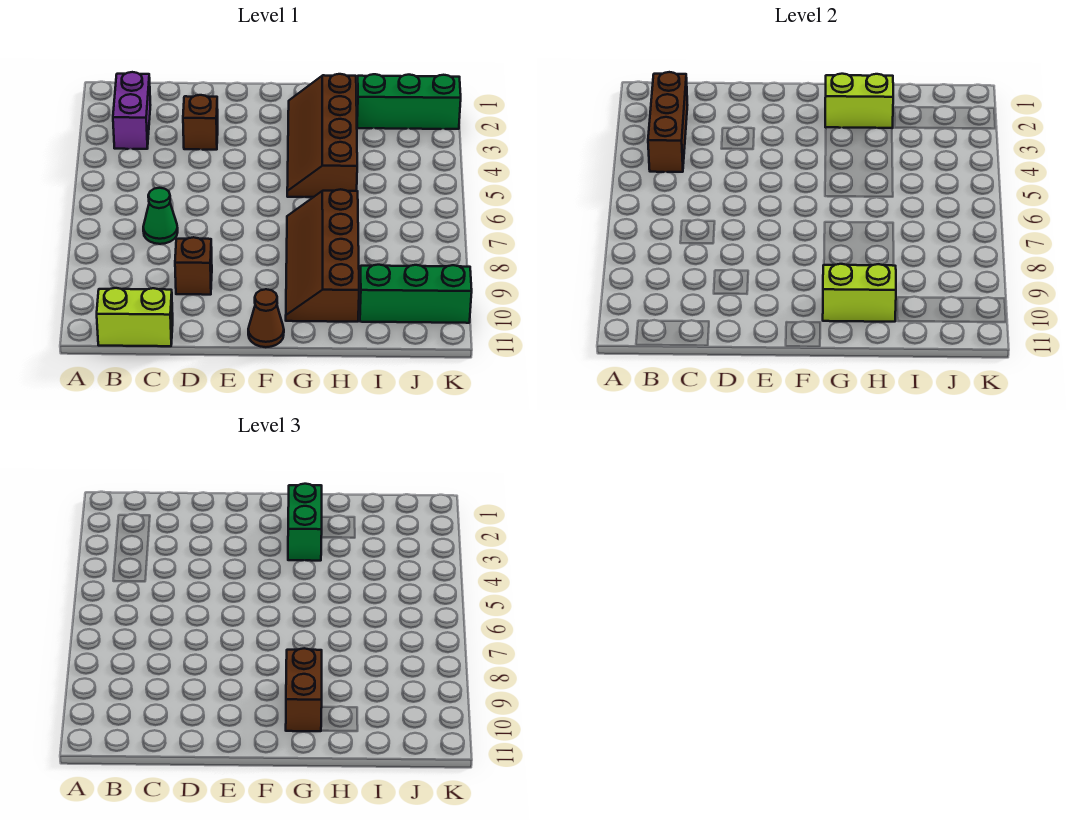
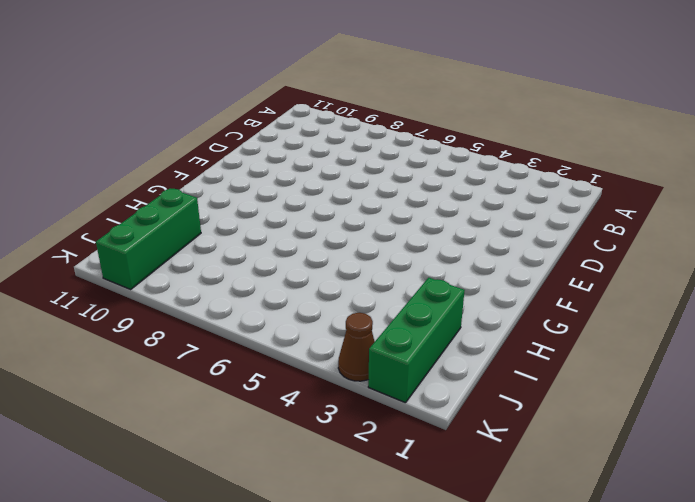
brown cone K3 level 1 -> brown cone F11 level 1
none -> purple brick B2:B3 level 1
none -> lime brick B11:C11 level 1
none -> green cone C7 level 1

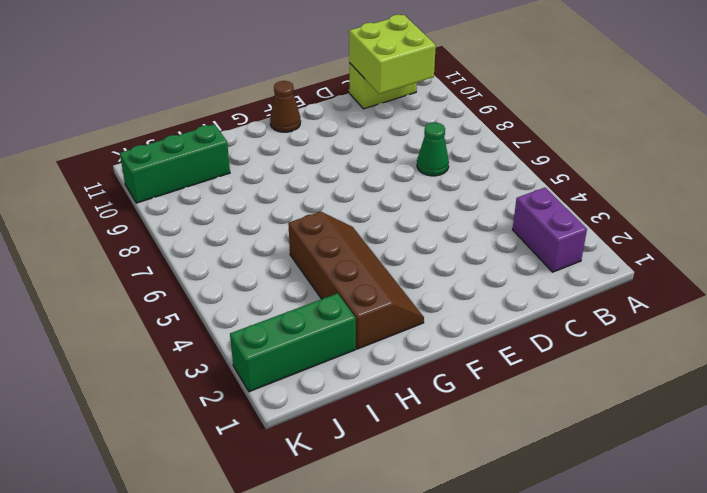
lime brick B10:C11 level 2 -> none
none -> brown brick D3 level 1
none -> brown brick D9 level 1
none -> brown slope G7:H10 level 1 top H

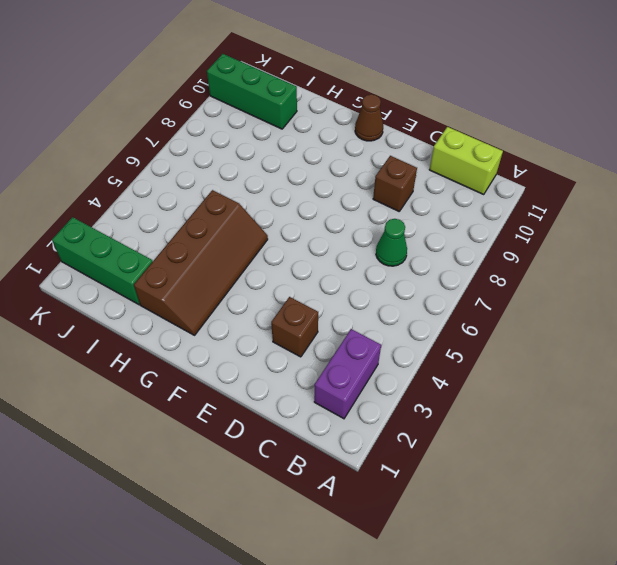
none -> brown slope G7:H10 level 1 top H
none -> brown brick B2:B4 level 2
none -> lime brick G2:H2 level 2

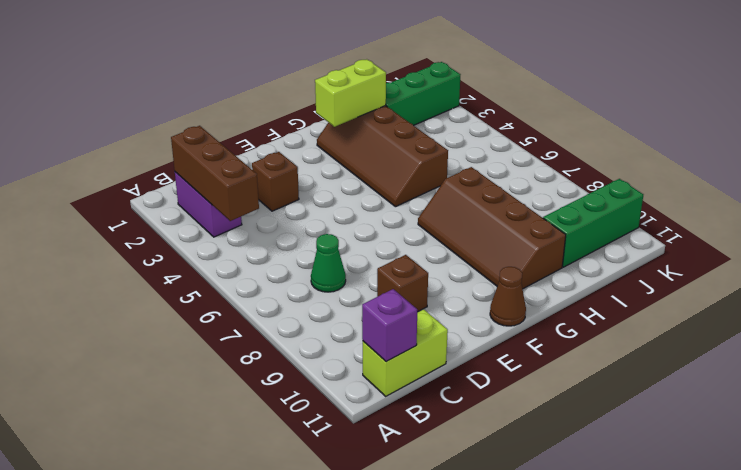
purple brick B11 level 2 -> none
none -> lime brick G10:H10 level 2
none -> green brick G2:G3 level 3
none -> brown brick G9:G10 level 3

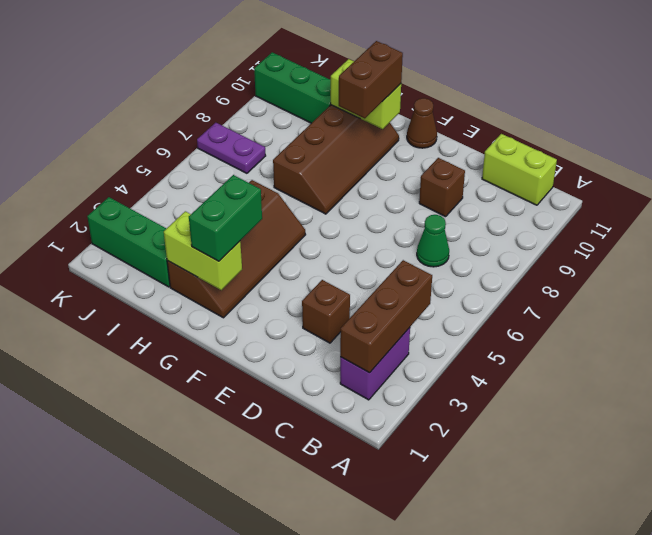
purple plate J7:K7 level 1 -> none

